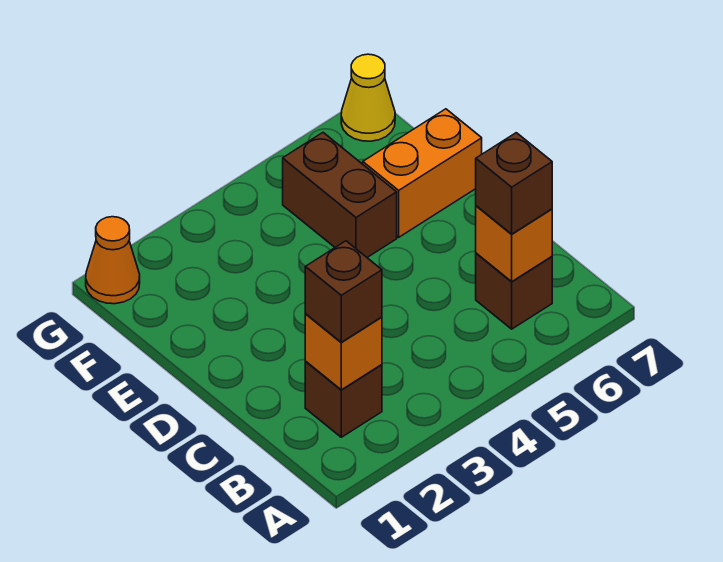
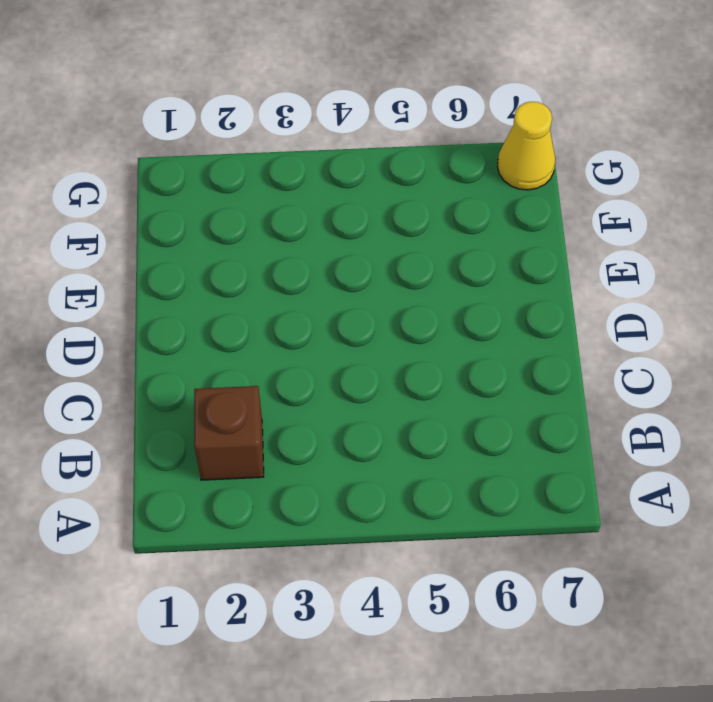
none -> brown brick B6 level 1
none -> brown brick E5:F5 level 1

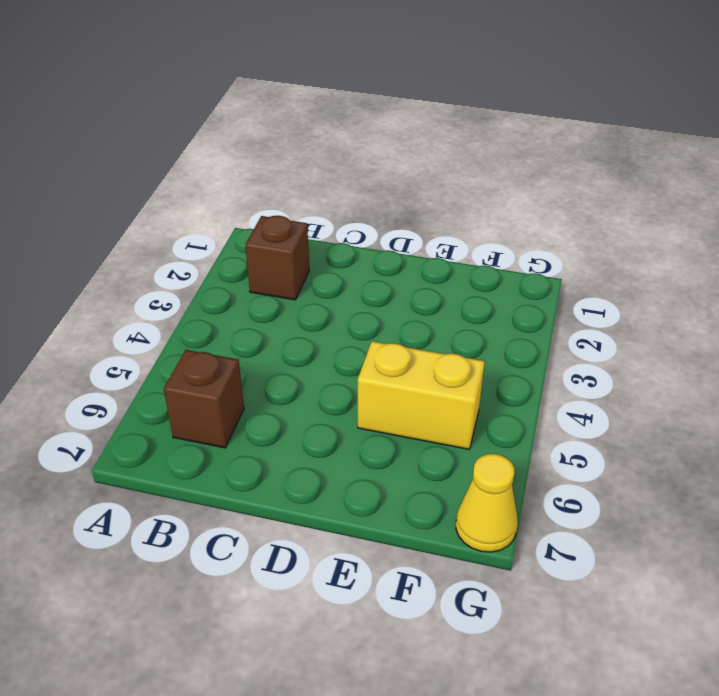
yellow brick E5:F5 level 1 -> brown brick E5:F5 level 1
none -> orange brick E6:E7 level 1
none -> orange cone G1 level 1

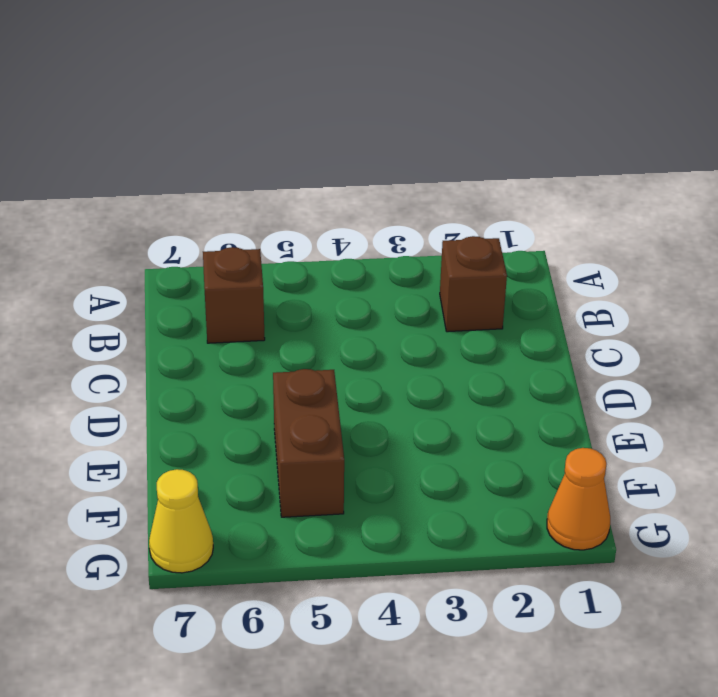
none -> orange brick E6:E7 level 1
none -> orange brick B2 level 2

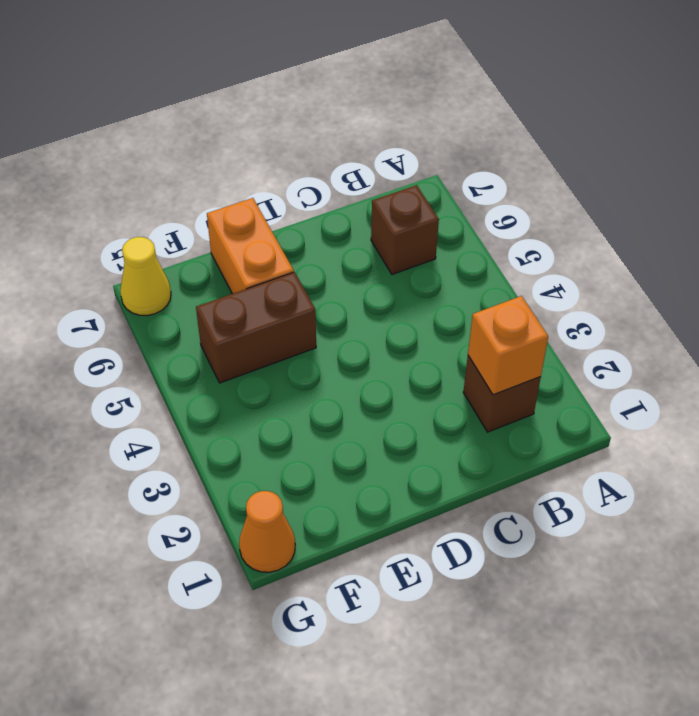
none -> orange brick B6 level 2
none -> brown brick B2 level 3

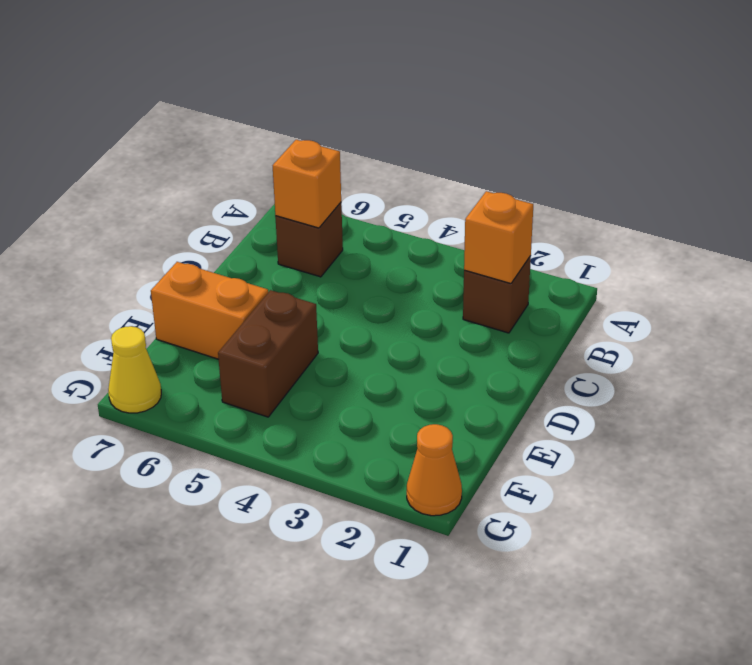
none -> brown brick B2 level 3
none -> brown brick B6 level 3

